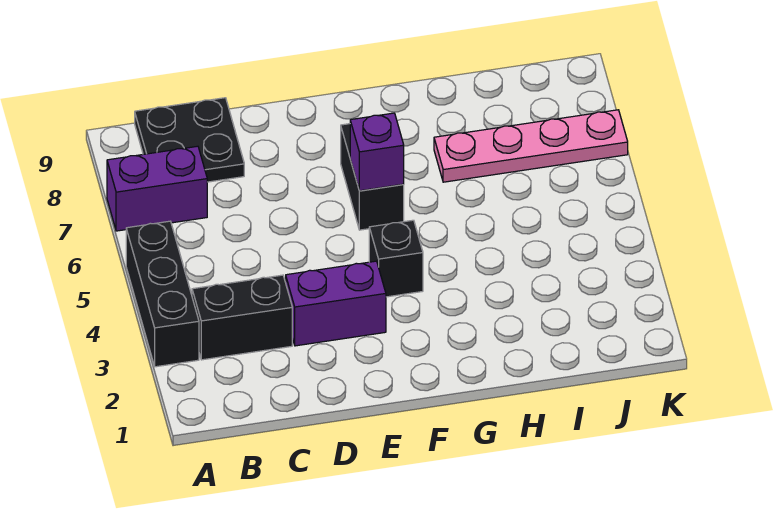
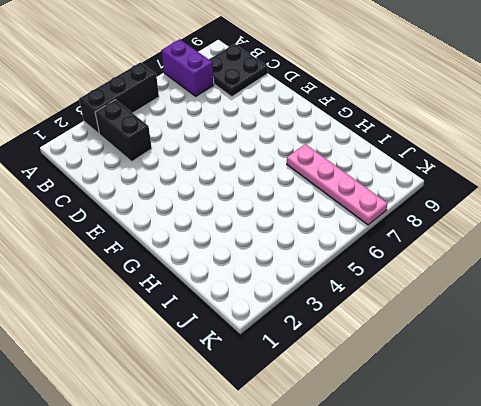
none -> purple brick D3:E3 level 1
none -> black brick F4 level 1

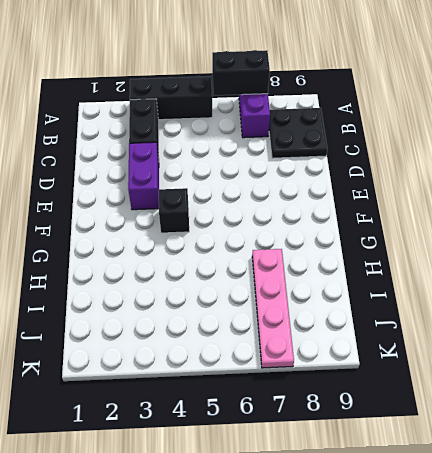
black brick A6:A7 level 2 -> black brick F6:F7 level 1
none -> purple brick F6 level 2

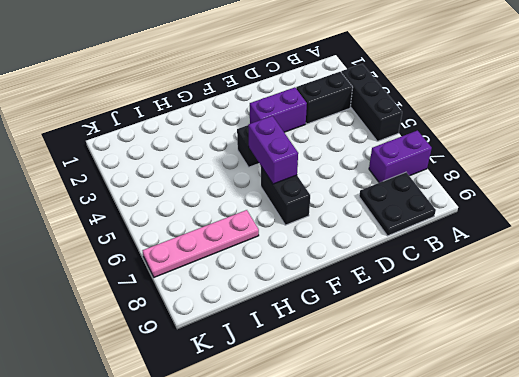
purple brick F5:F6 level 2 -> purple brick F6 level 2

